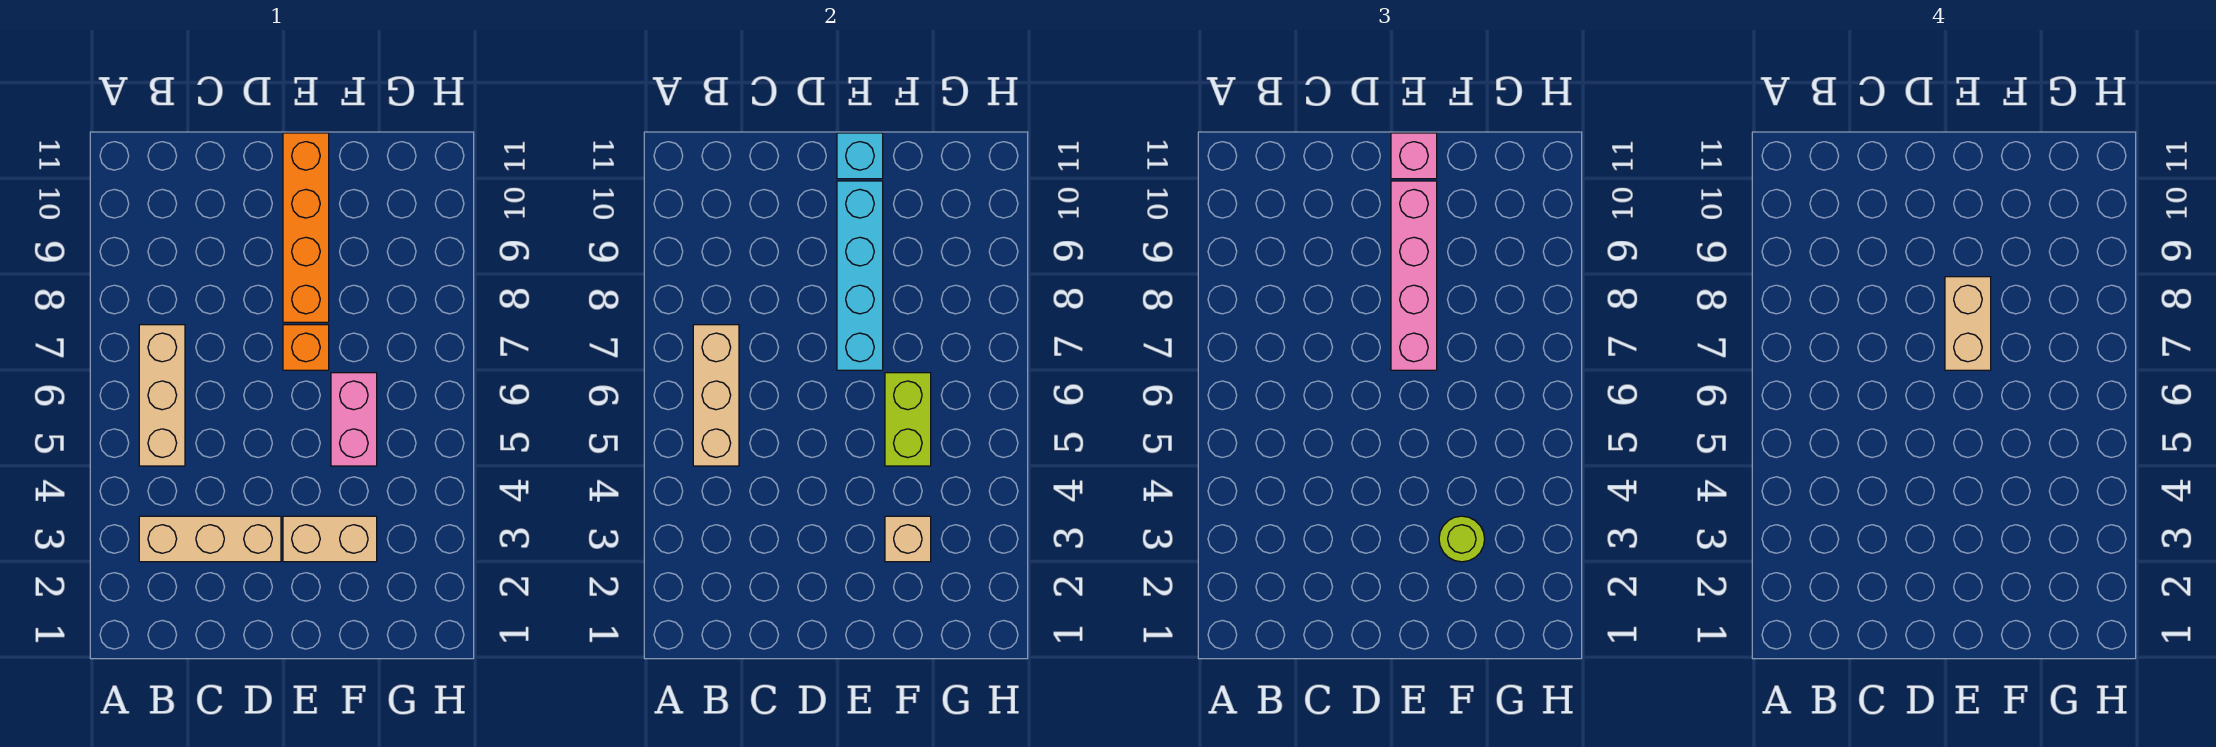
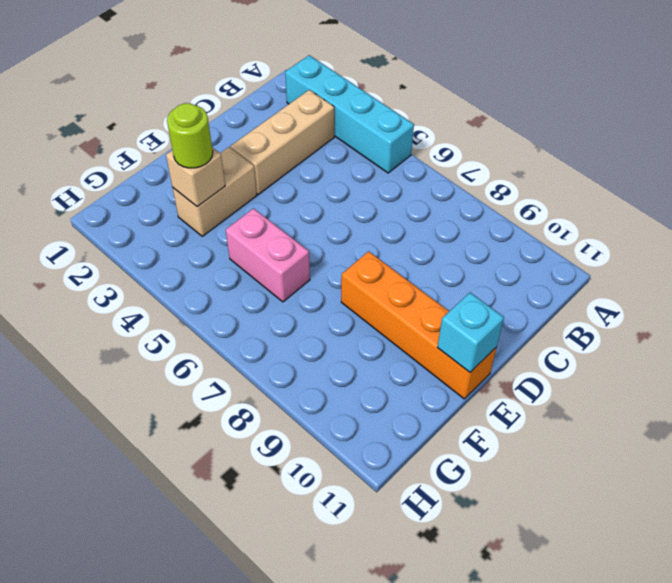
cyan brick A2:A5 level 1 -> cyan brick E7:E10 level 2
none -> tan brick B5:B7 level 1
none -> orange brick E7 level 1
none -> tan brick B5:B7 level 2

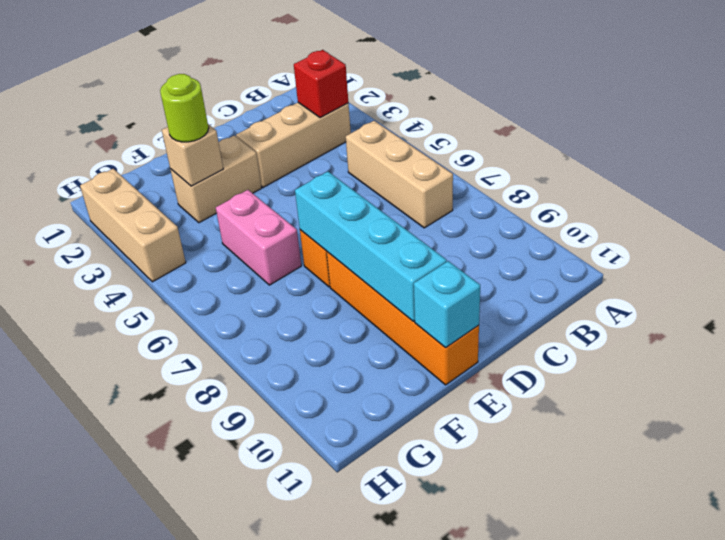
red brick B3 level 2 -> none
tan brick H2:H4 level 1 -> tan brick B5:B7 level 2
none -> lime brick F5:F6 level 2
none -> pink brick E7:E10 level 3
none -> pink brick E11 level 3

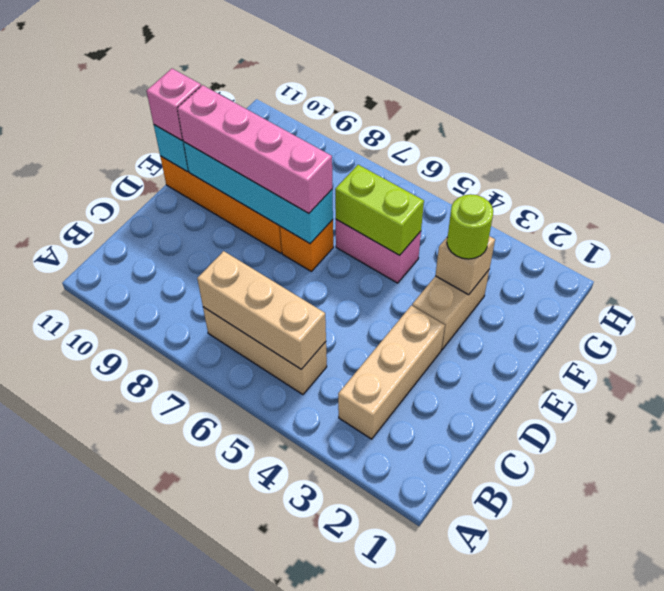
none -> tan brick E7:E8 level 4

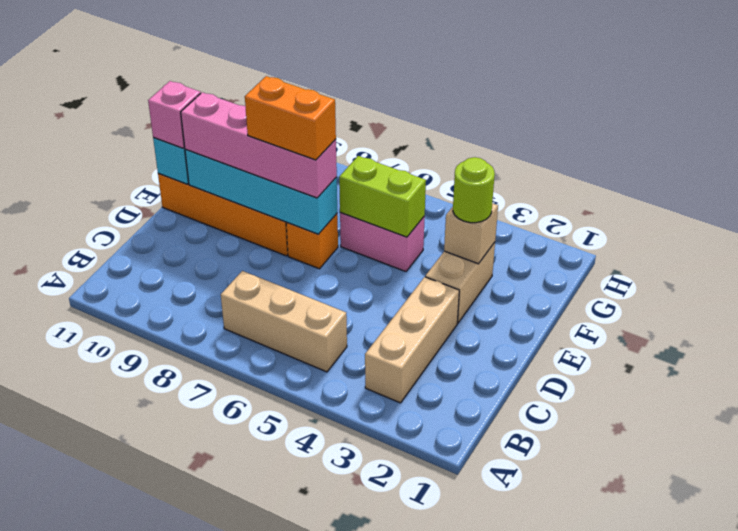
orange brick E7:E8 level 4 -> tan brick E7:E8 level 4
none -> tan brick B5:B7 level 2

